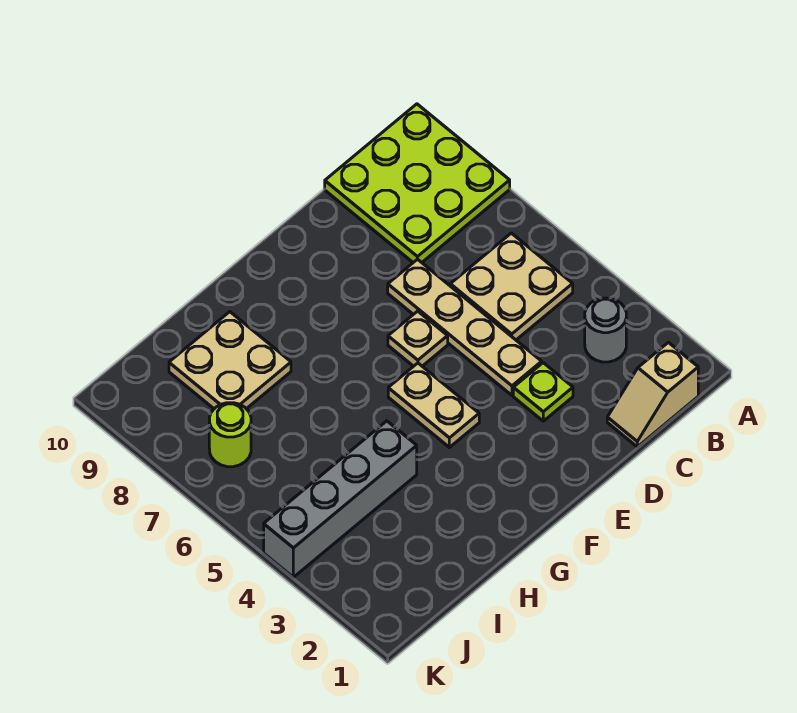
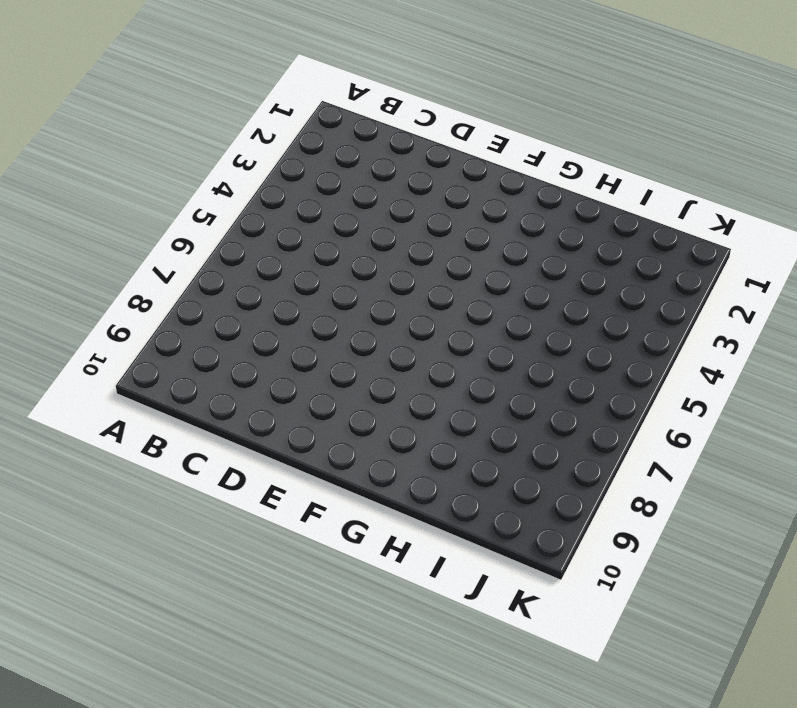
none -> lime plate A8:C10 level 1
none -> tan slope B1:C1 level 1 top B

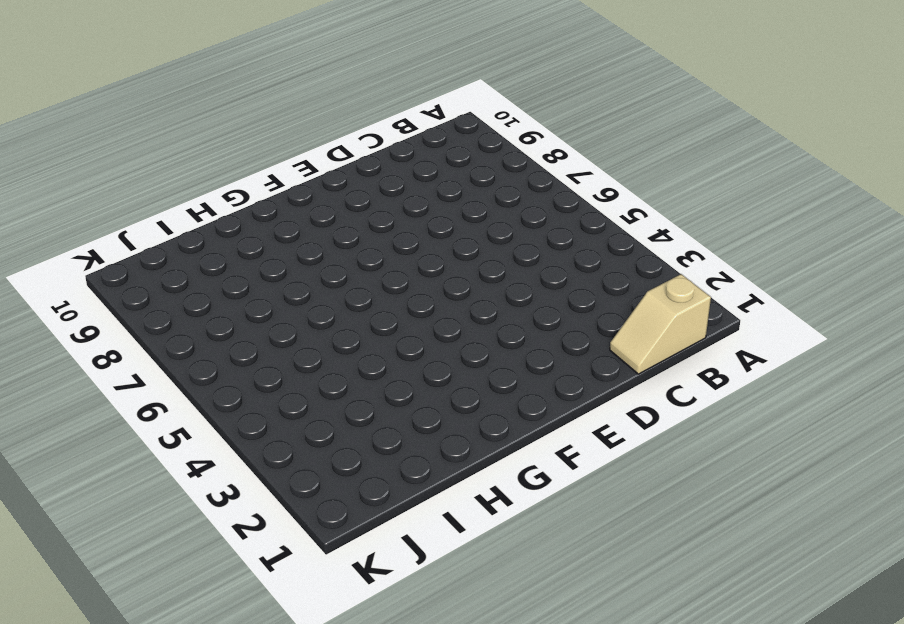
none -> lime plate A8:C10 level 1
none -> grey round brick B3 level 1

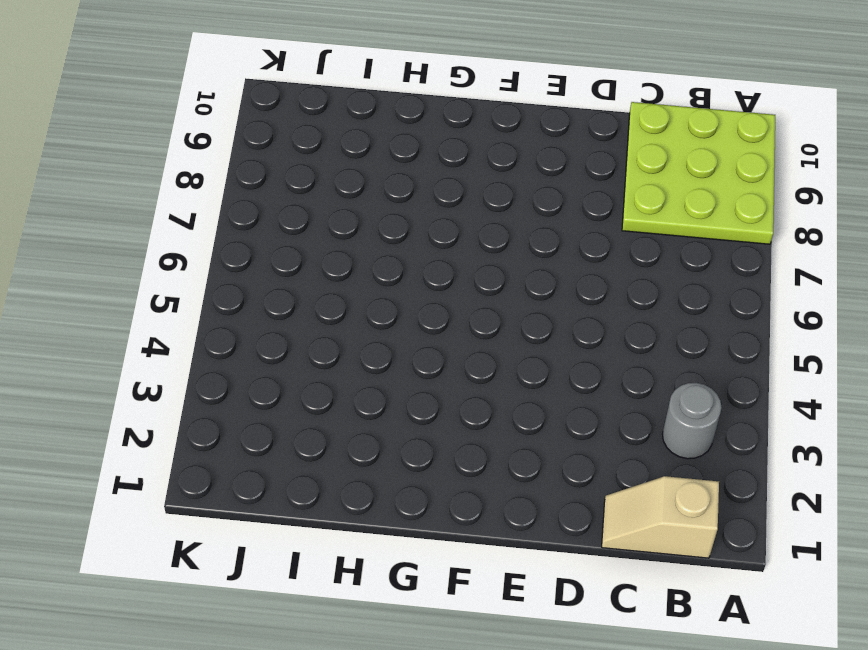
none -> tan plate B5:C6 level 1
none -> lime plate D3 level 1

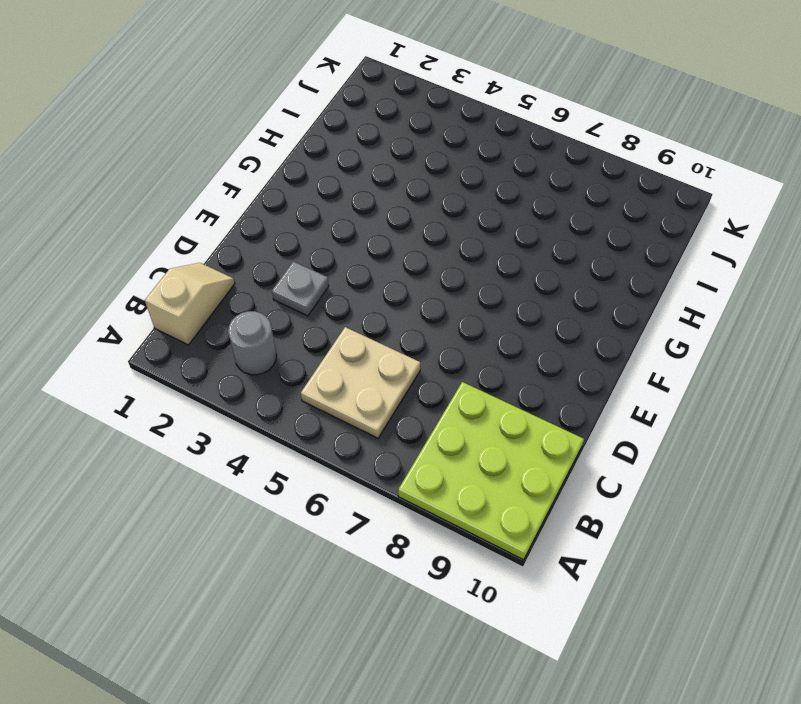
grey plate D3 level 1 -> lime plate D3 level 1
none -> tan plate D4:D7 level 1
none -> tan plate E6 level 1

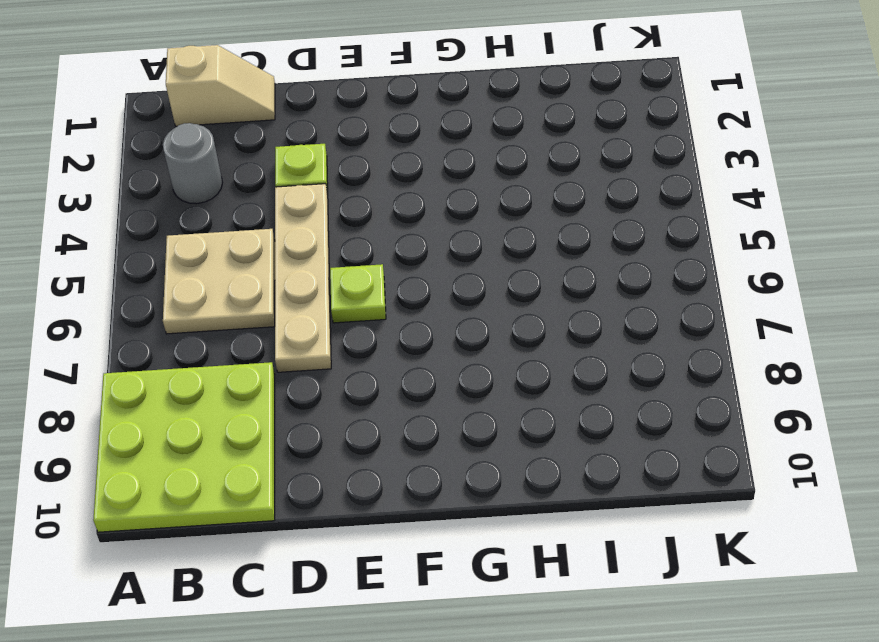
lime plate E6 level 1 -> tan plate E6 level 1
none -> tan plate F4:F5 level 1
none -> grey brick H4:K4 level 1

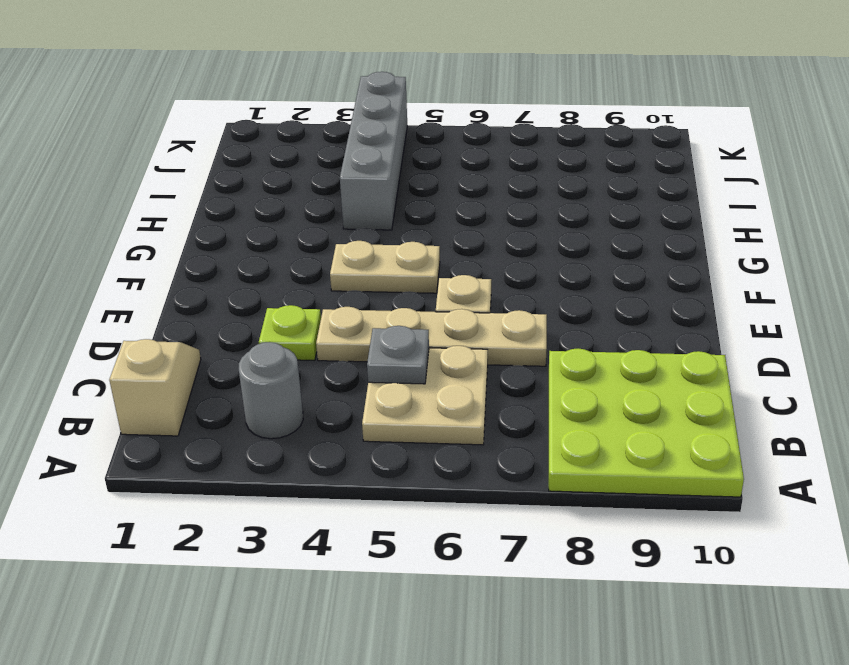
grey plate C5 level 2 -> none
none -> tan plate H8:I9 level 1
none -> lime round brick J7 level 1

